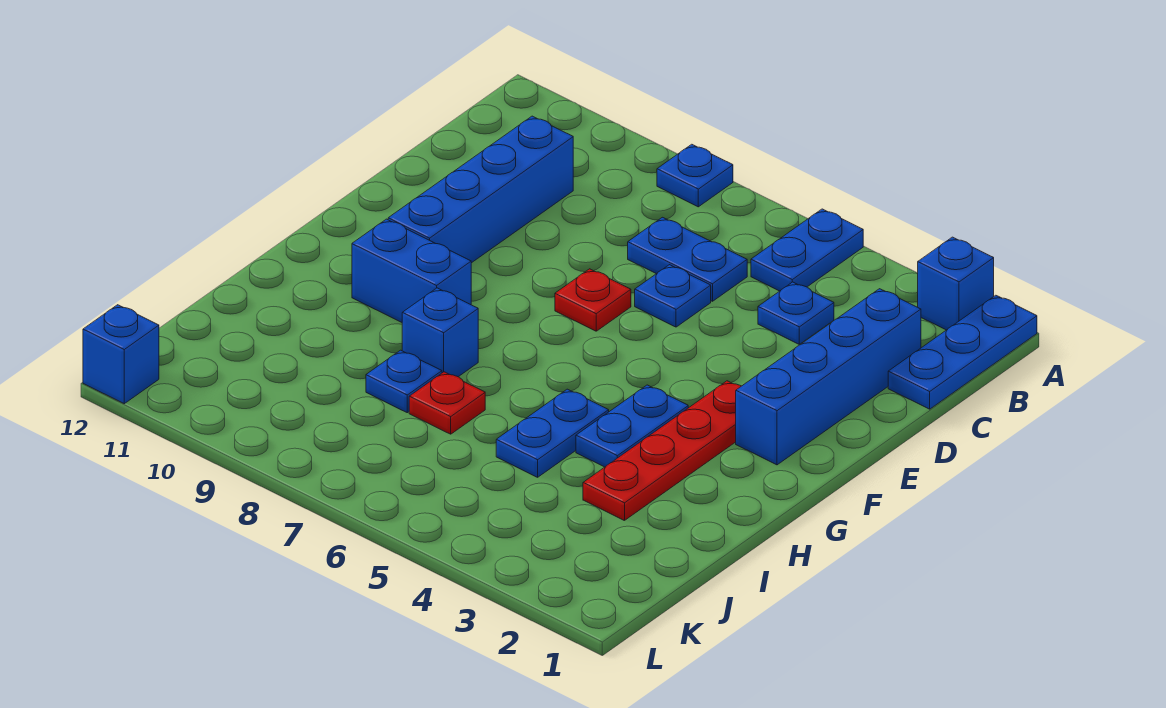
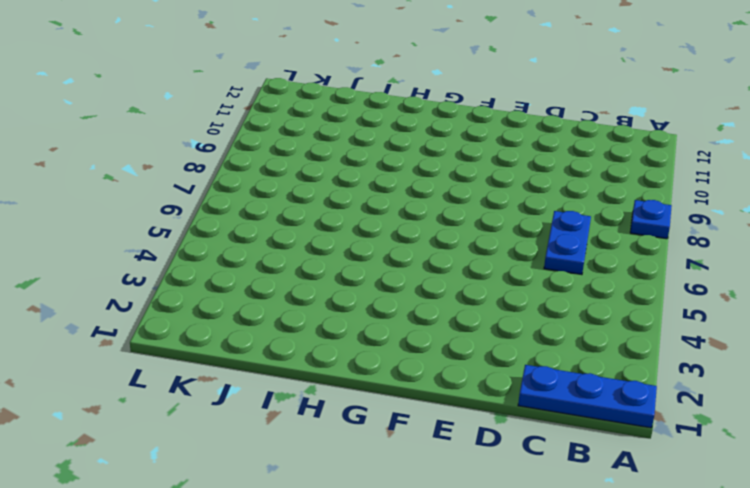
none -> blue brick A2 level 1
none -> blue plate A5:B5 level 1
none -> blue brick C2:F2 level 1

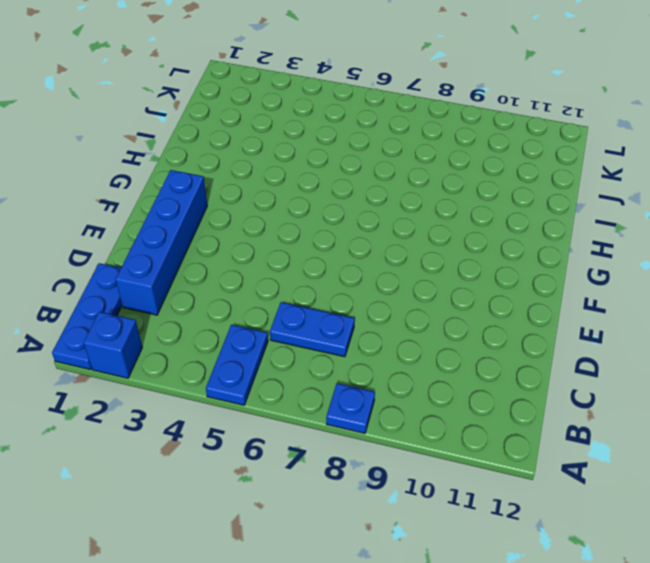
none -> blue plate C4 level 1
none -> blue brick C10:F10 level 1
none -> blue plate D6 level 1

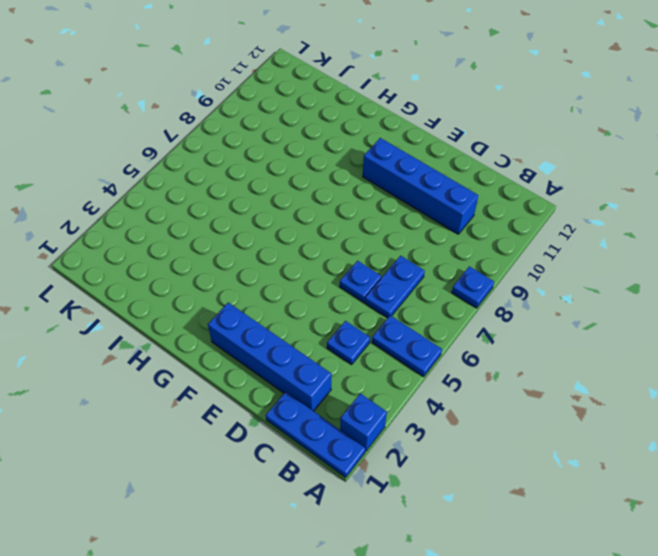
none -> red plate E7 level 1
none -> red plate F3:I3 level 1
none -> blue plate G4:H4 level 1

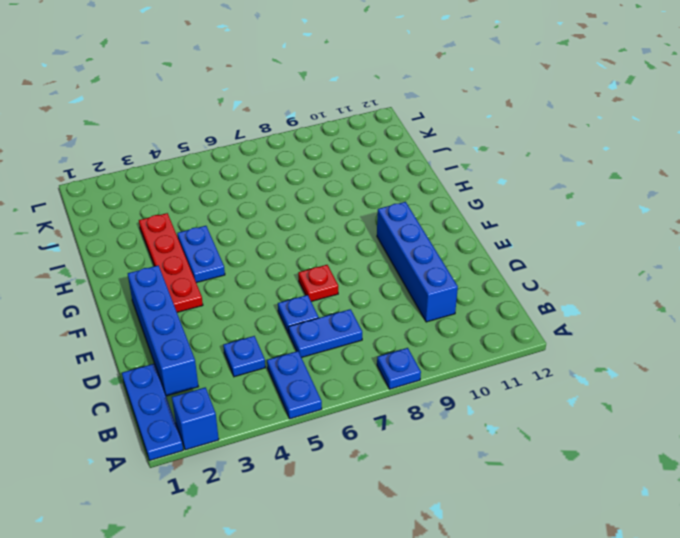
none -> blue brick G9:G10 level 1
none -> blue plate H5:I5 level 1
none -> blue brick H8 level 1

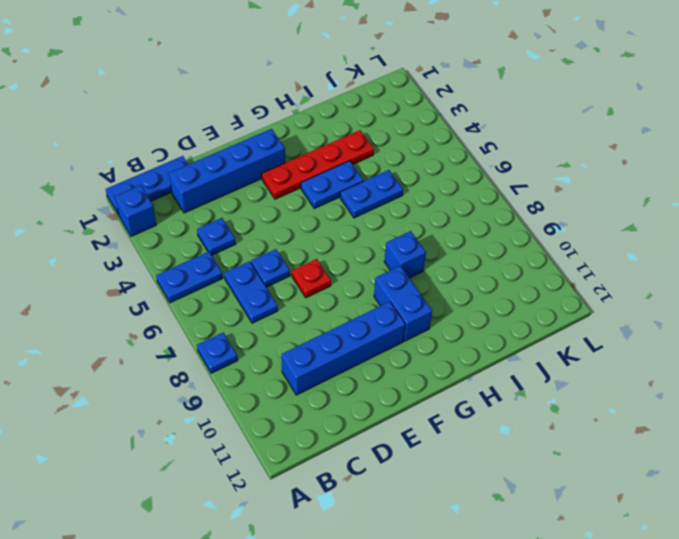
none -> red plate I7 level 1
none -> blue plate I8 level 1
none -> blue brick L12 level 1

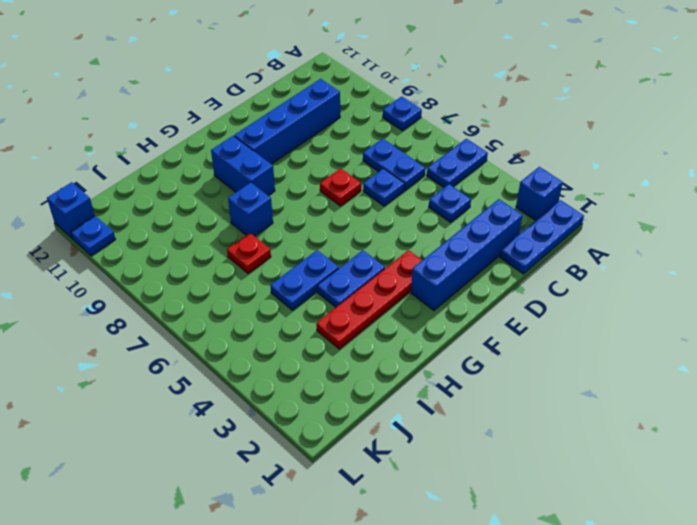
blue plate L11 level 1 -> blue plate I8 level 1

